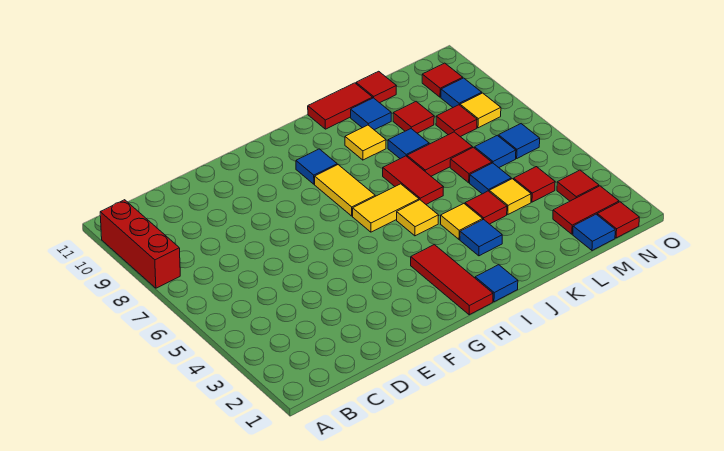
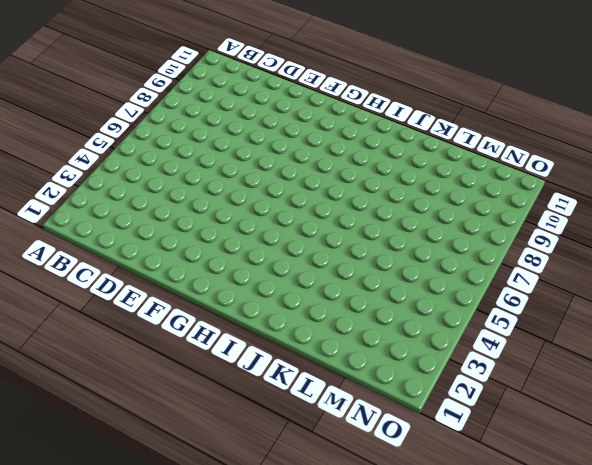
none -> red brick A8:A10 level 1
none -> red tile H1:H3 level 1
none -> yellow tile H6:I6 level 1
none -> yellow tile H7:H8 level 1

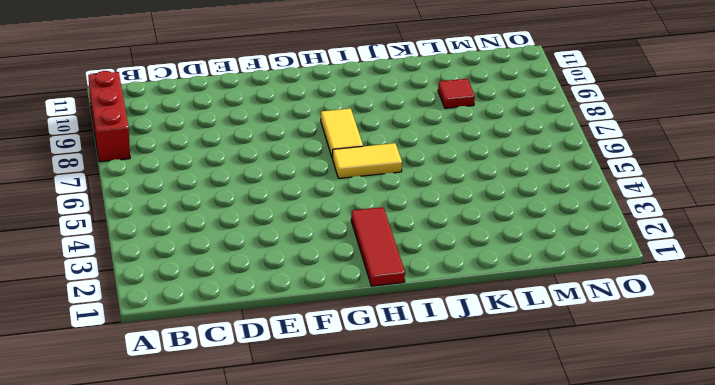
none -> blue tile H9 level 1
none -> blue tile I1 level 1
none -> yellow tile I5 level 1
none -> blue tile J3 level 1

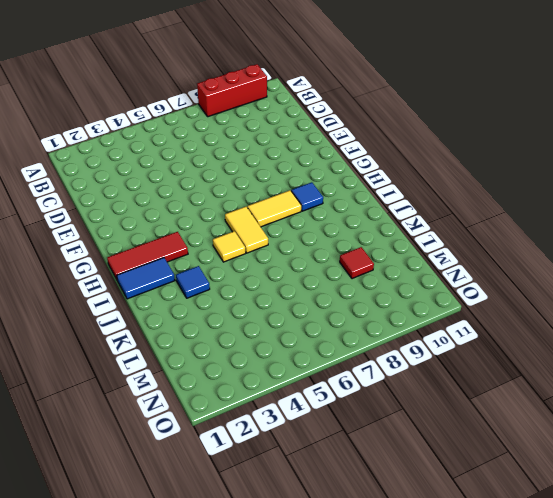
blue tile I1:I2 level 1 -> blue tile I1 level 1
none -> yellow tile J4 level 1
none -> red tile J6:J7 level 1
none -> yellow tile J9 level 1
none -> red tile J11:K11 level 1

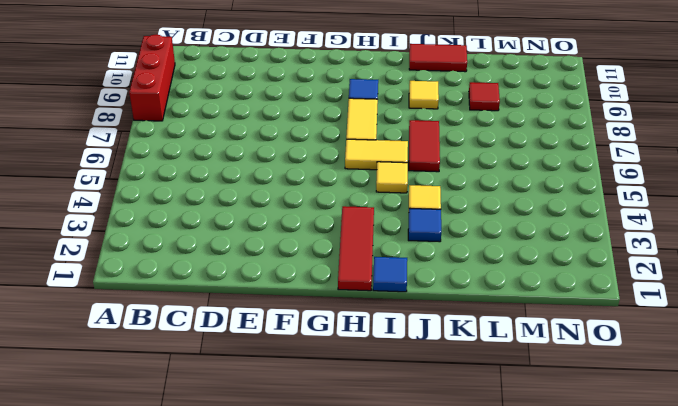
none -> red tile K4 level 1
none -> red tile K7:L7 level 1
none -> blue tile K8 level 1
none -> blue tile K10 level 1

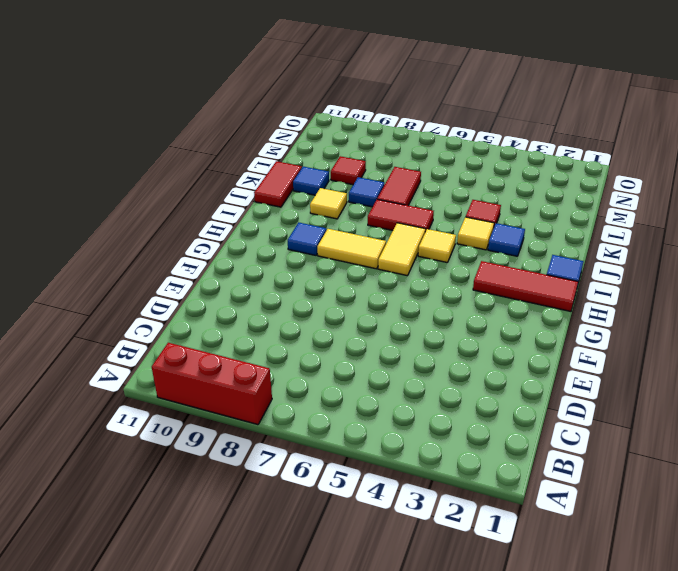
none -> yellow tile L4 level 1
none -> blue tile L5 level 1
none -> red tile L6 level 1
none -> red tile L11 level 1

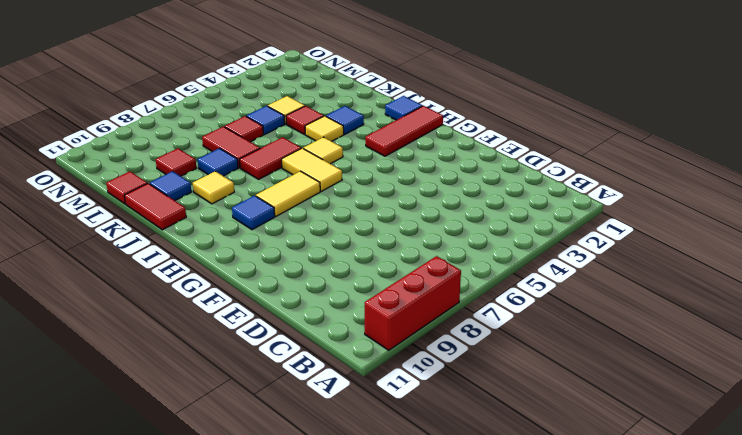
none -> blue tile M1 level 1
none -> red tile M2:N2 level 1
none -> red tile M4 level 1
none -> blue tile M6 level 1

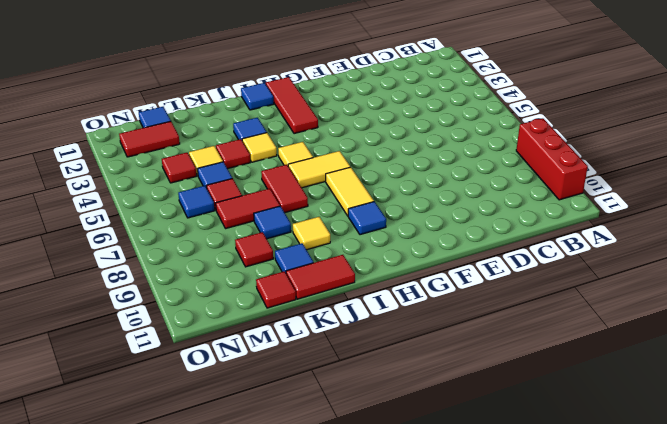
none -> red tile M8 level 1
none -> red tile N1 level 1
none -> red tile N3 level 1
none -> blue tile N6 level 1

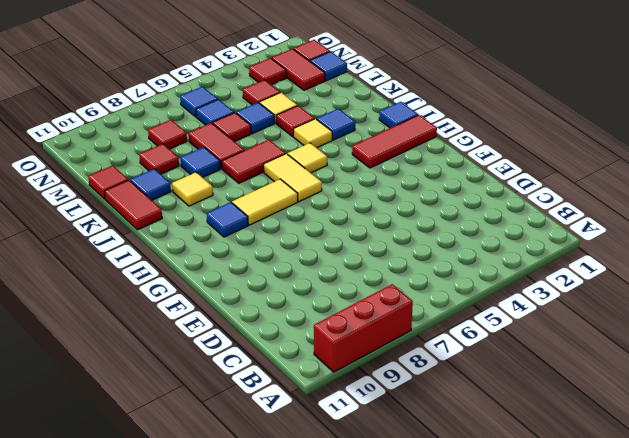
none -> yellow tile N8 level 1
none -> blue tile N9 level 1
none -> red tile N10 level 1

